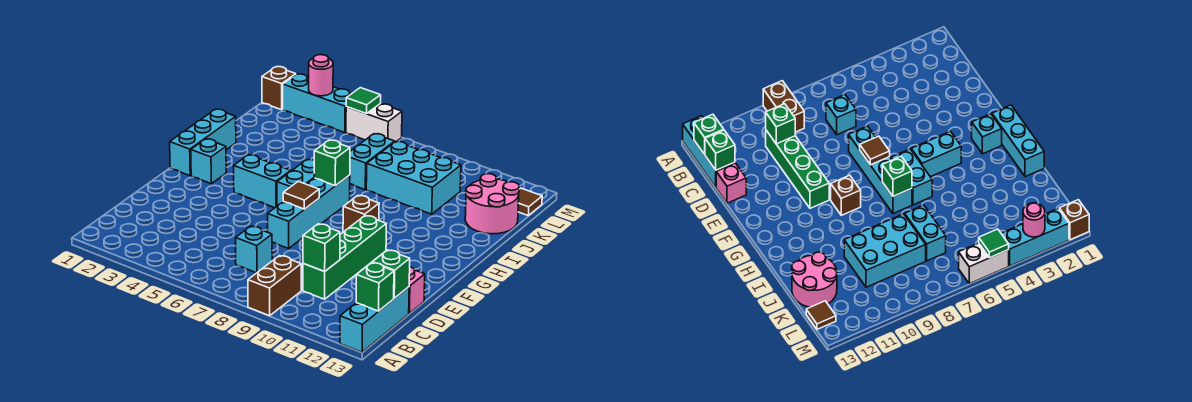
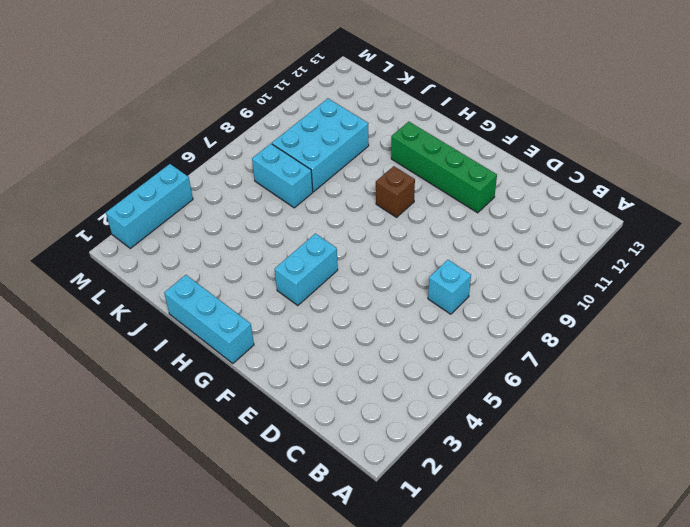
green brick E11:H11 level 1 -> green brick C10:F10 level 1
none -> brown brick A9:B9 level 1
none -> cyan brick A13:C13 level 1
none -> pink brick D13 level 1

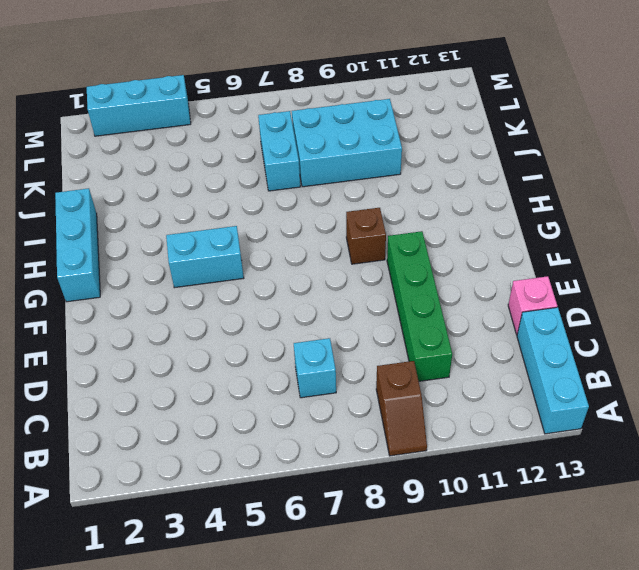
brown slope A9:B9 level 1 top B -> brown brick A9:B9 level 1
none -> cyan brick E7:H7 level 1
none -> cyan brick G2 level 1
none -> cyan brick G6:H6 level 1

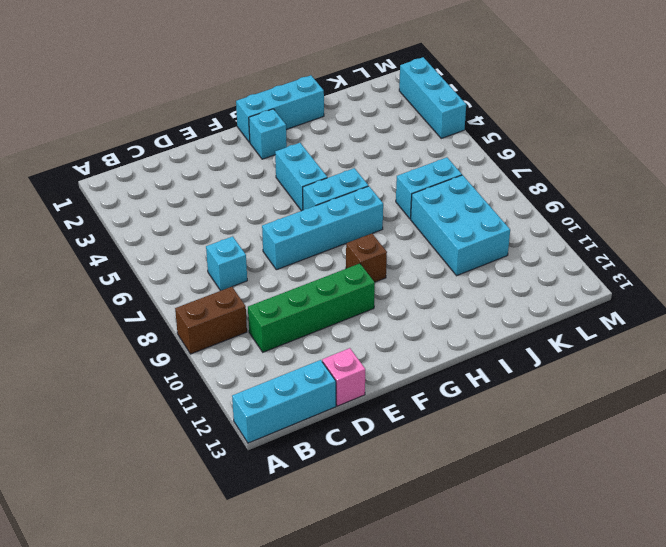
none -> pink round brick J12:K13 level 1
none -> brown tile L13 level 1
none -> brown brick M1 level 1

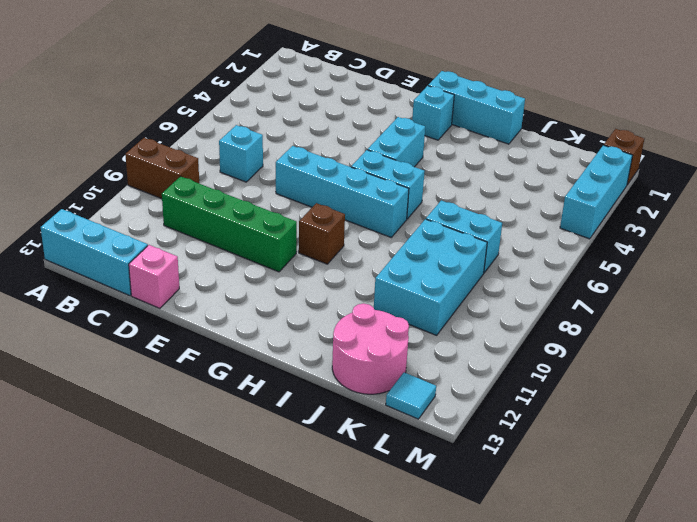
cyan tile L13 level 1 -> brown tile L13 level 1
none -> white brick M5:M6 level 1
none -> green brick B13 level 2
none -> green brick C10 level 2

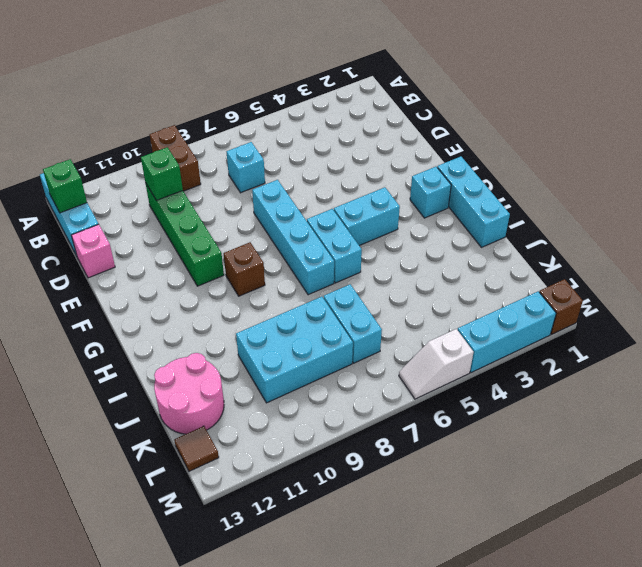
white slope M5:M6 level 1 top 5 -> white brick M5:M6 level 1
none -> green brick C13 level 2
none -> brown tile F7 level 2
none -> green brick H7 level 2

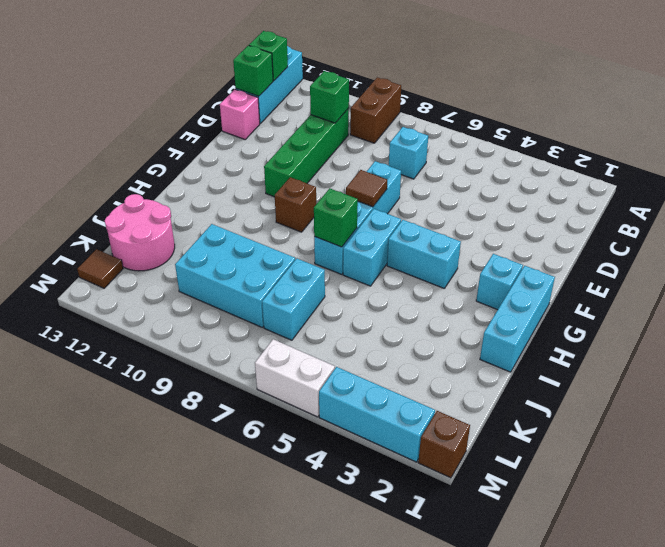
none -> pink round brick M3 level 2
none -> green tile M5 level 2

